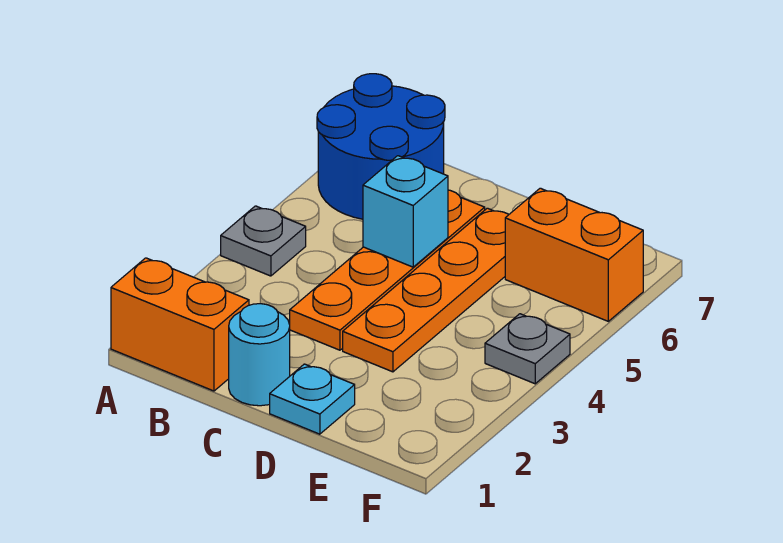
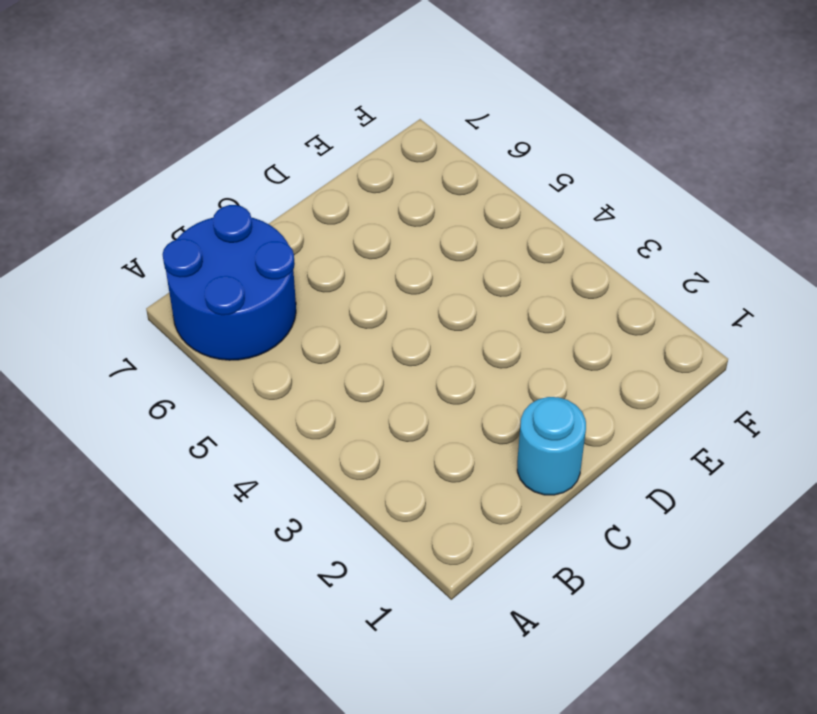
none -> orange brick A1:B1 level 1
none -> grey plate A4 level 1

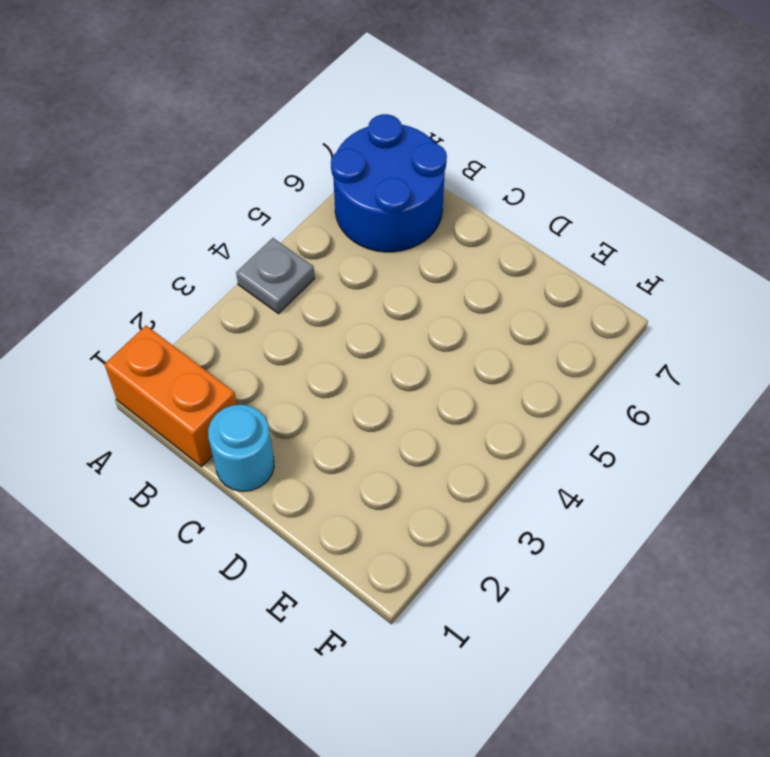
none -> orange plate C3:C6 level 1
none -> cyan plate D1 level 1

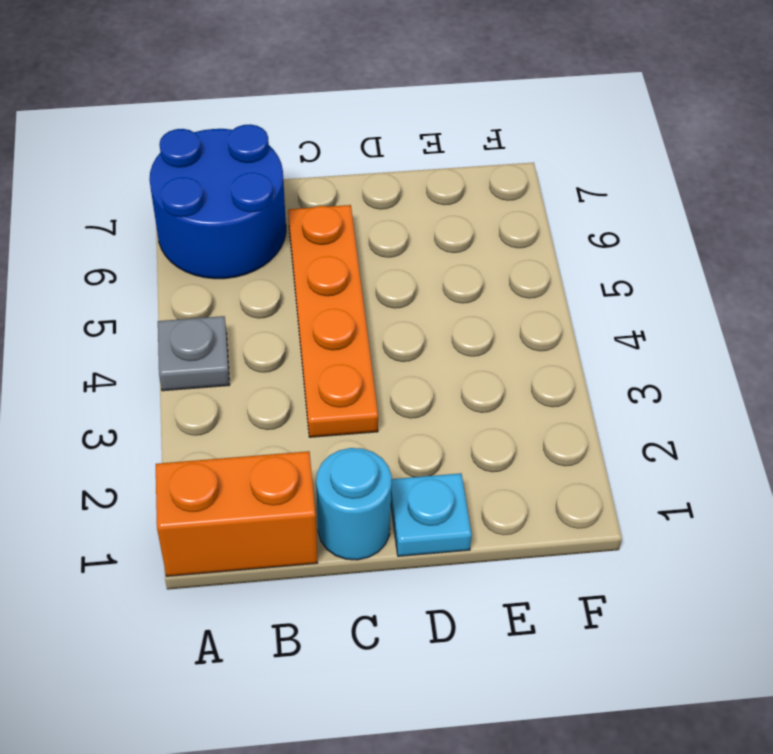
none -> orange plate D3:D6 level 1
none -> orange brick E6:F6 level 1

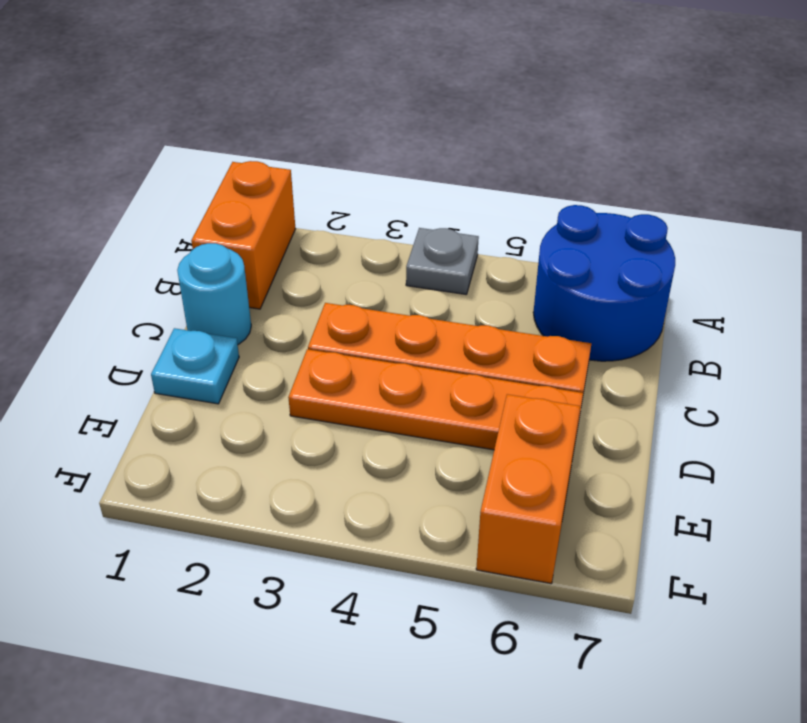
none -> grey plate F4 level 1
none -> cyan brick C5 level 2

